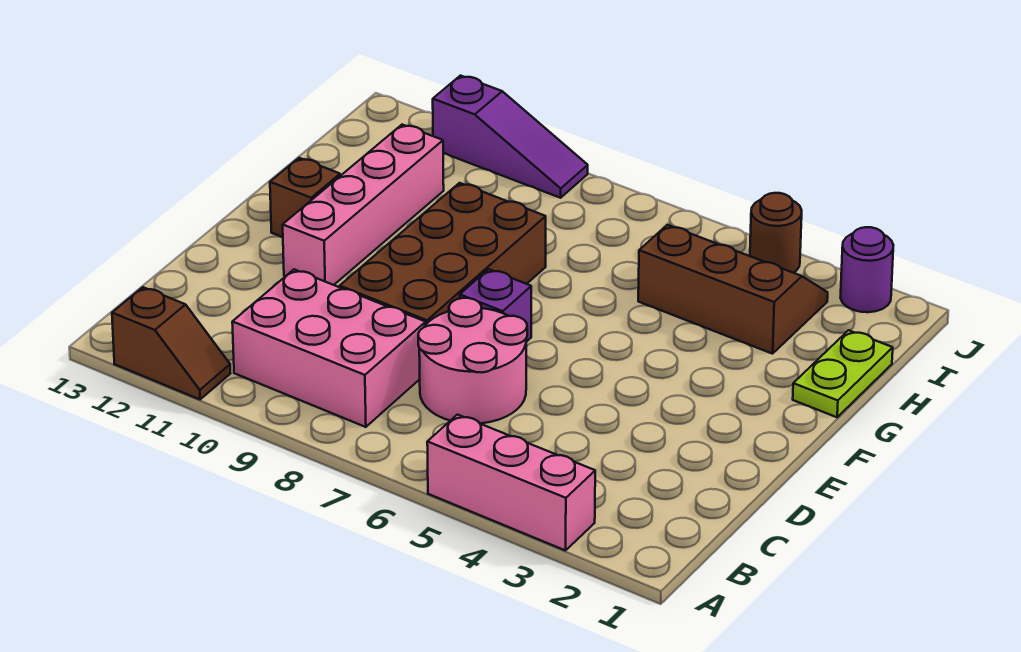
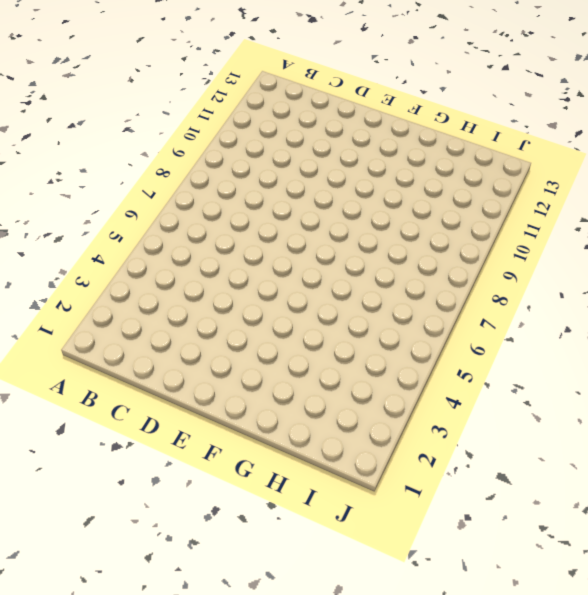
none -> pink brick A3:A5 level 1
none -> brown slope A11:A12 level 1 top 12
none -> pink brick B8:C10 level 1

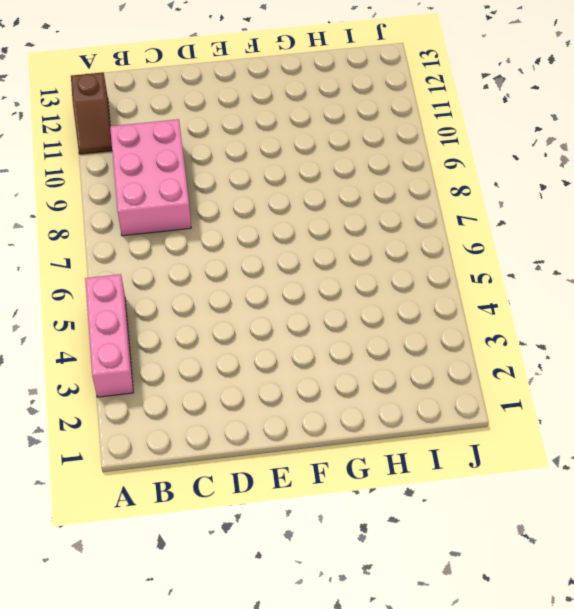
none -> pink round brick C6:D7 level 1
none -> brown brick D8:G9 level 1
none -> purple brick E7 level 1

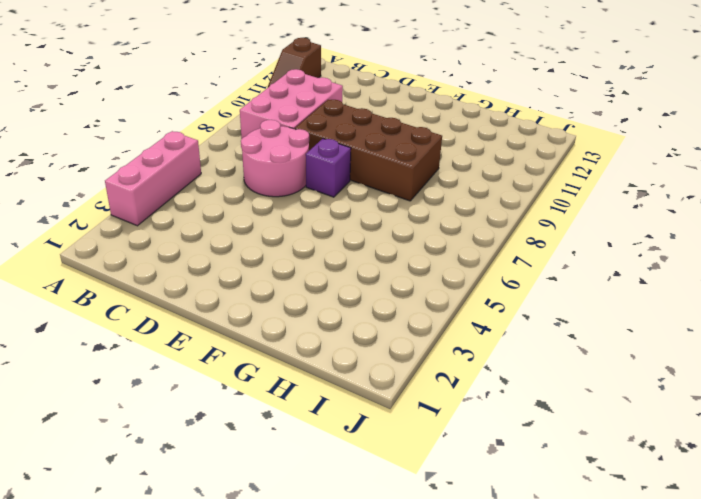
none -> pink brick E11:H11 level 1
none -> brown brick F12 level 1
none -> lime plate G1:H1 level 1

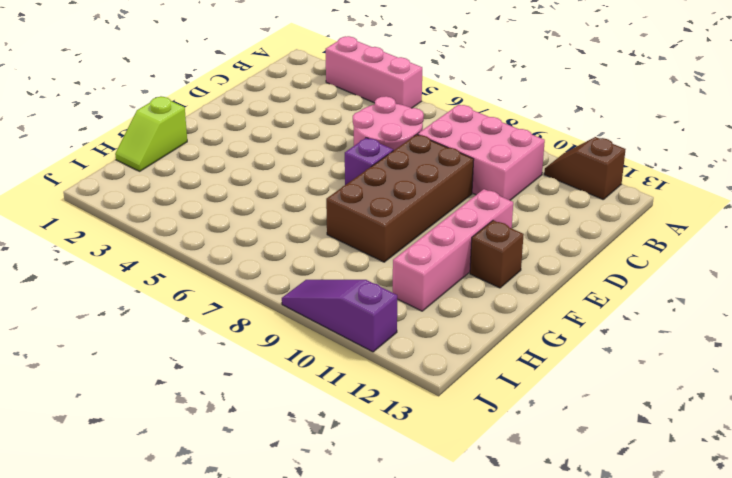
lime slope G1:H1 level 1 top G -> lime plate G1:H1 level 1
none -> brown slope H3:I5 level 1 top H
none -> purple round brick J2 level 1
none -> brown round brick J4 level 1

